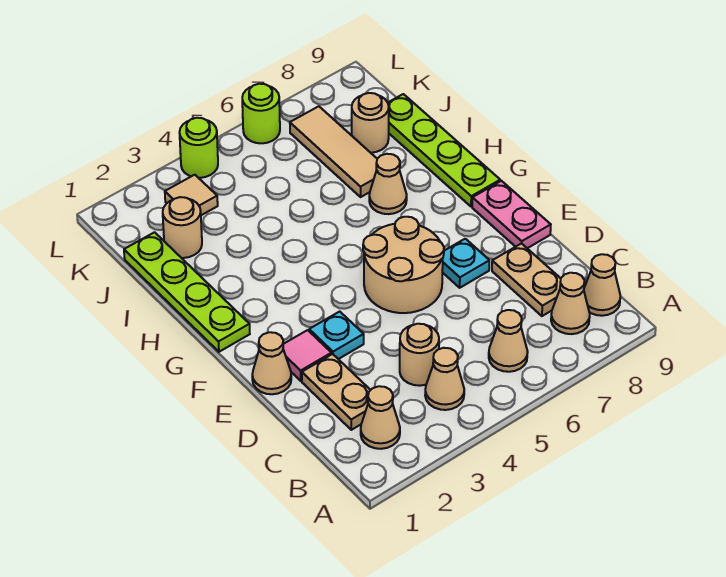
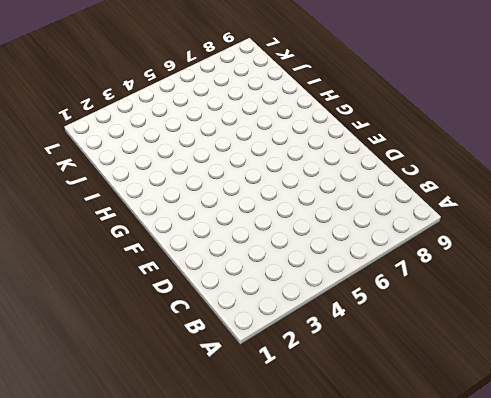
none -> tan cone B2 level 1
none -> tan cone B4 level 1
none -> tan cone B6 level 1

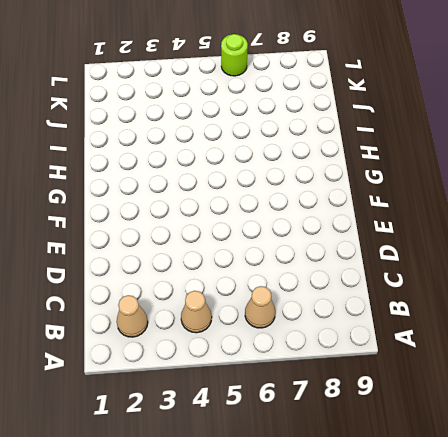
none -> tan cone B8 level 1
none -> tan cone B9 level 1
none -> tan plate C2:D2 level 1

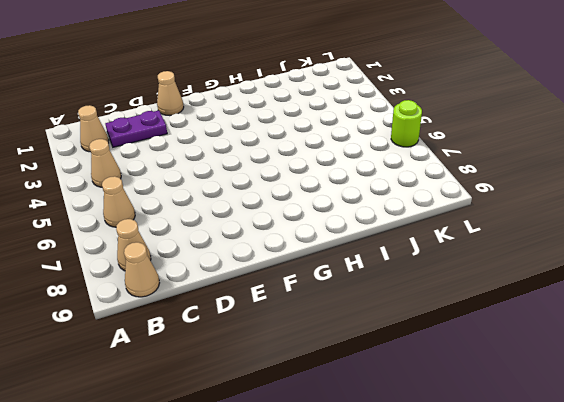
purple plate C2:D2 level 1 -> tan plate C2:D2 level 1
none -> tan round brick C4 level 1
none -> tan plate C8:D8 level 1
none -> pink tile E2 level 1

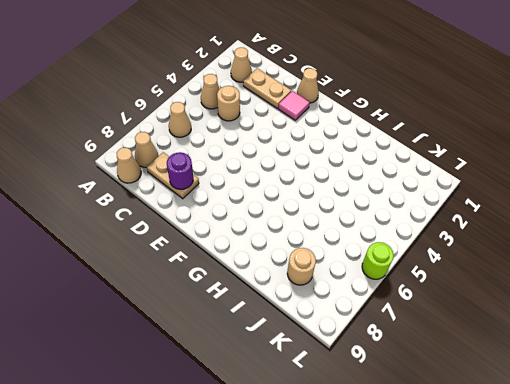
purple round brick D8 level 2 -> none
none -> cyan plate E3 level 1
none -> tan round brick E5:F6 level 1
none -> cyan plate E7 level 1

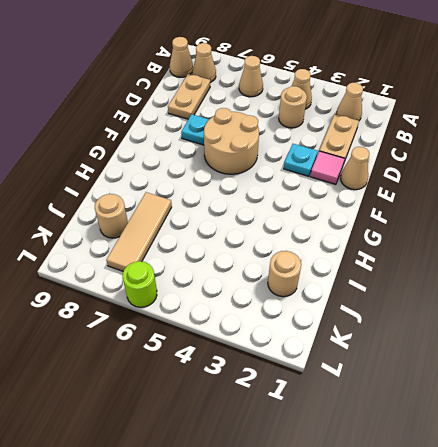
none -> pink plate E9:F9 level 1
none -> lime plate G1:J1 level 1
none -> lime plate G9:J9 level 1

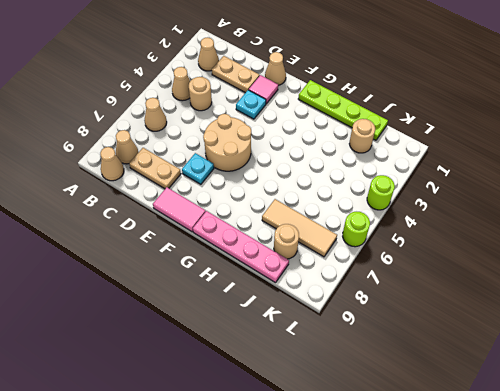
pink tile E9:F9 level 1 -> pink plate E9:F9 level 1
pink plate G9:J9 level 1 -> lime plate G9:J9 level 1
none -> tan cone H7 level 1
none -> tan tile K3 level 1

